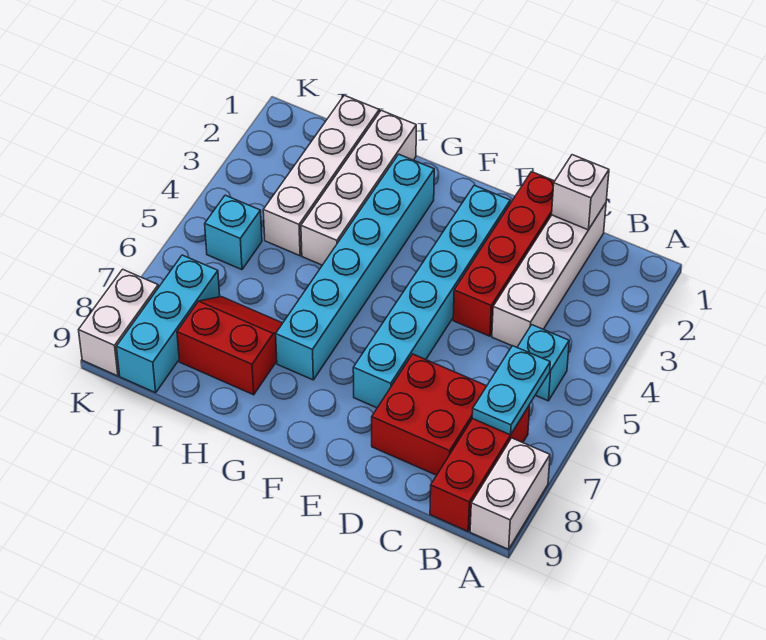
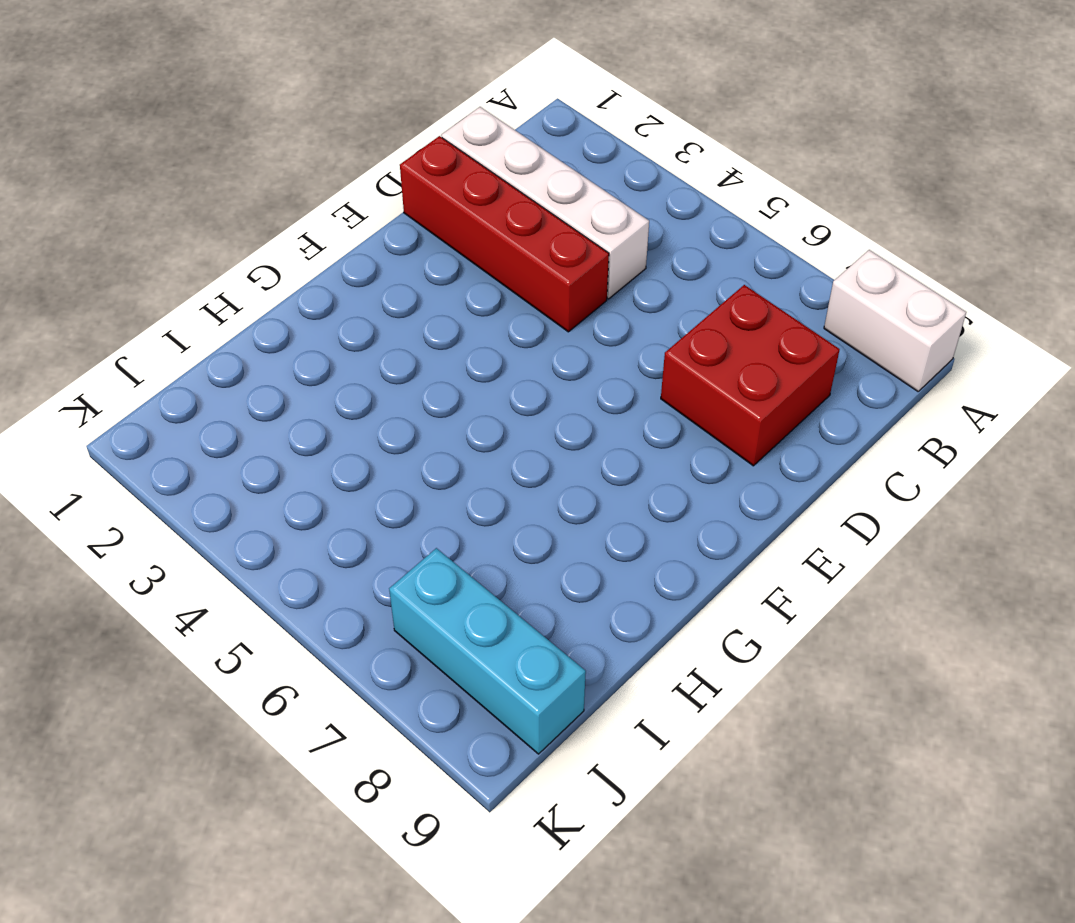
none -> cyan brick B5 level 1
none -> red brick B7:B9 level 1
none -> cyan brick E2:E7 level 1

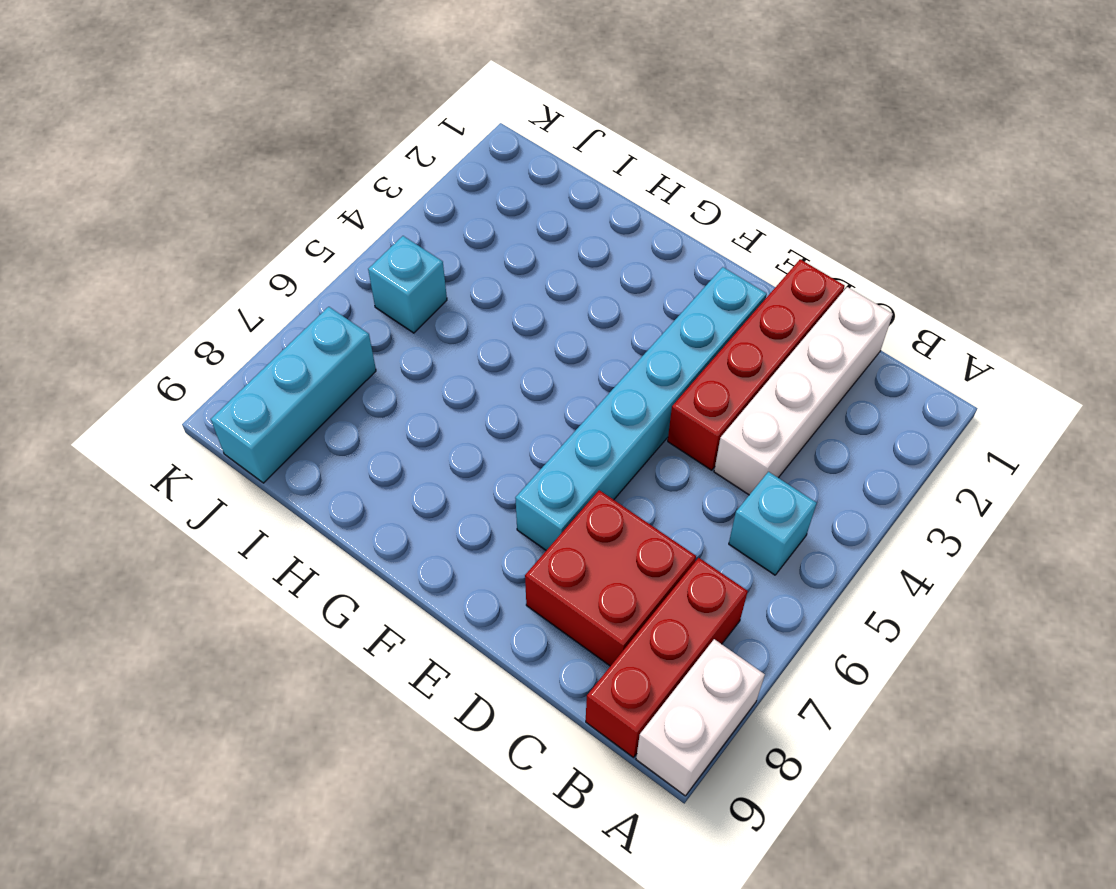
none -> cyan brick G2:G7 level 1
none -> white brick H1:H4 level 1
none -> red slope H7:I8 level 1 top 8

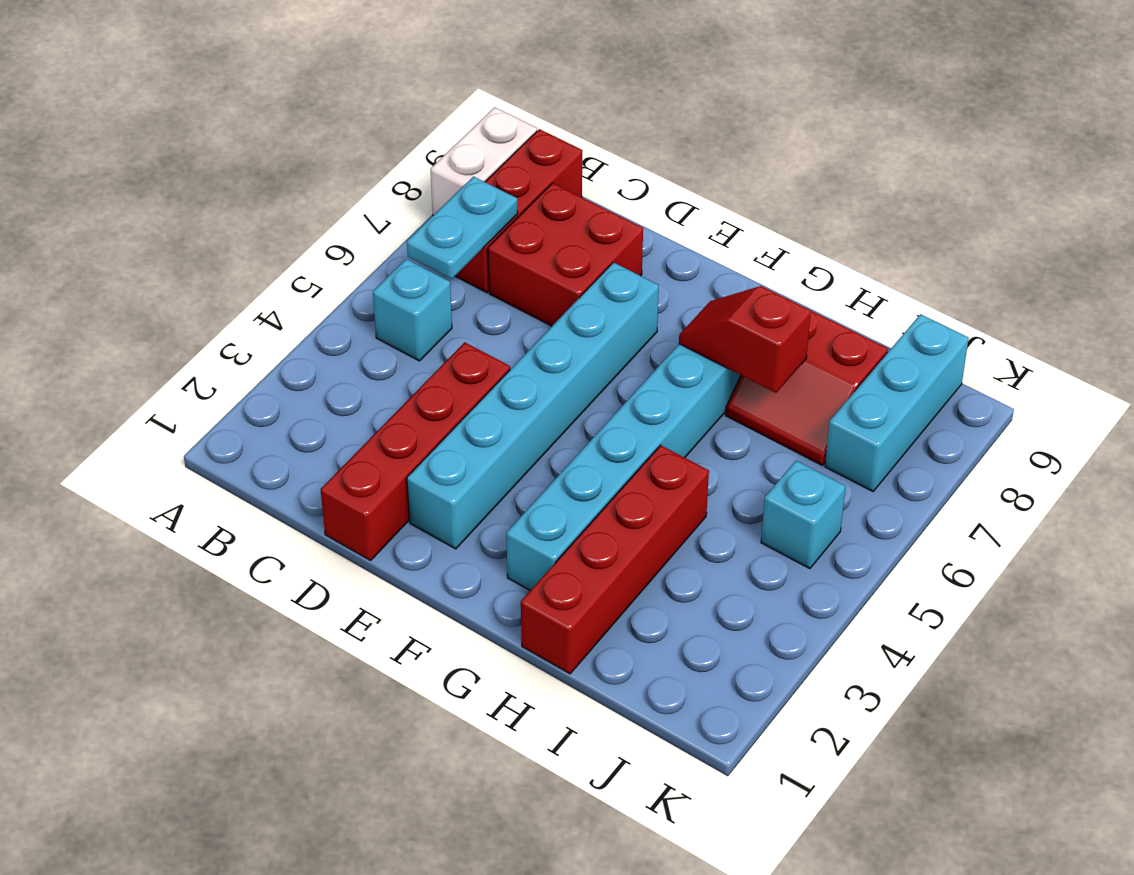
red slope G7:H7 level 2 top H -> none
red brick H1:H4 level 1 -> white brick H1:H4 level 1
none -> white brick C1:C4 level 1
none -> white brick I1:I4 level 1
none -> white brick K8:K9 level 1

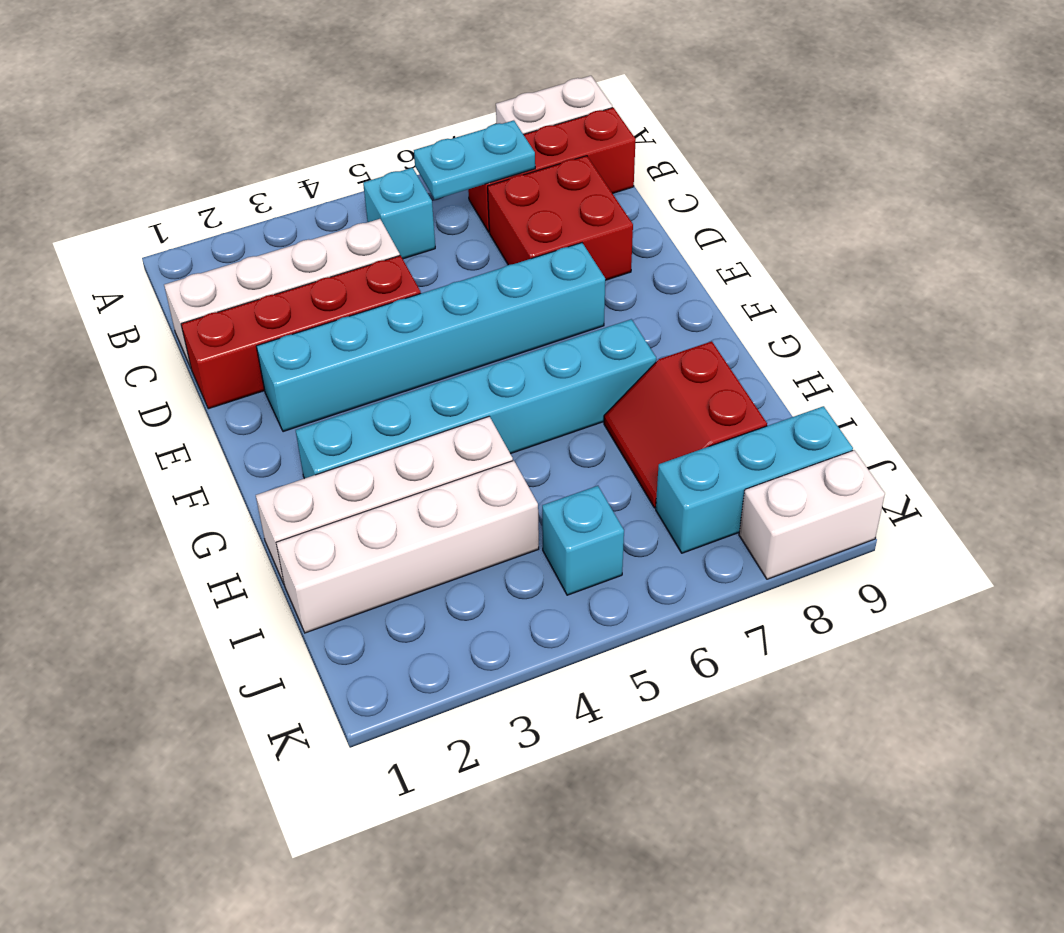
none -> white brick C1 level 2

